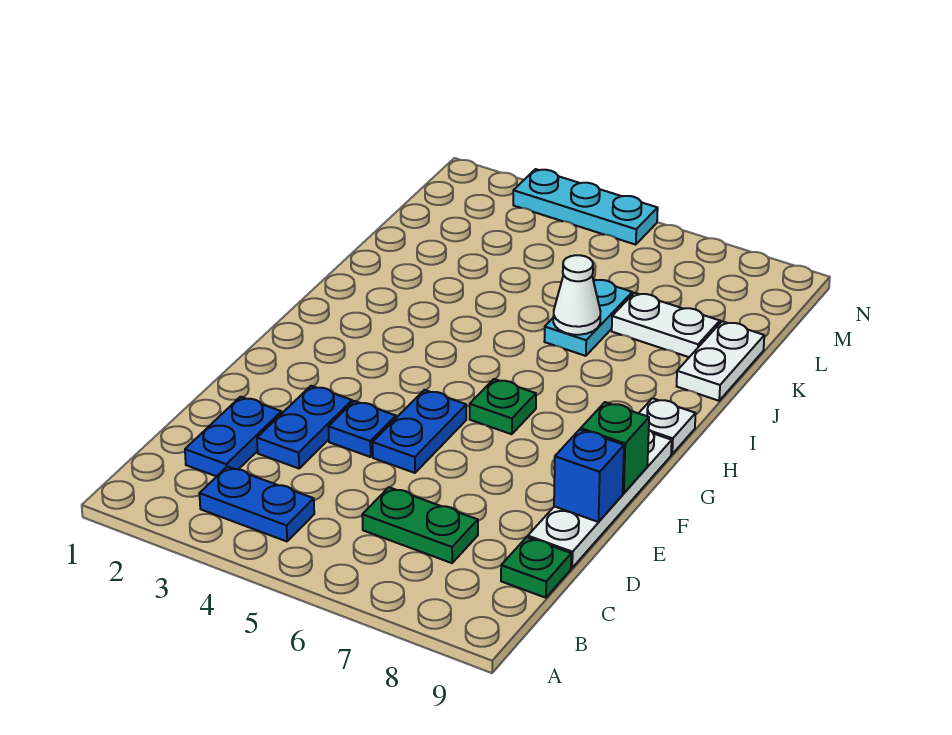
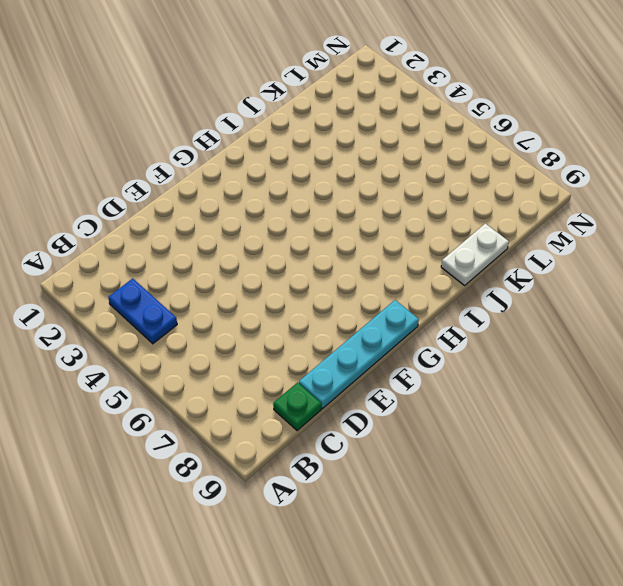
cyan plate D9:G9 level 1 -> white plate D9:G9 level 1
none -> blue plate C2:D2 level 1
none -> green plate C6:C7 level 1
none -> blue plate D3:E3 level 1

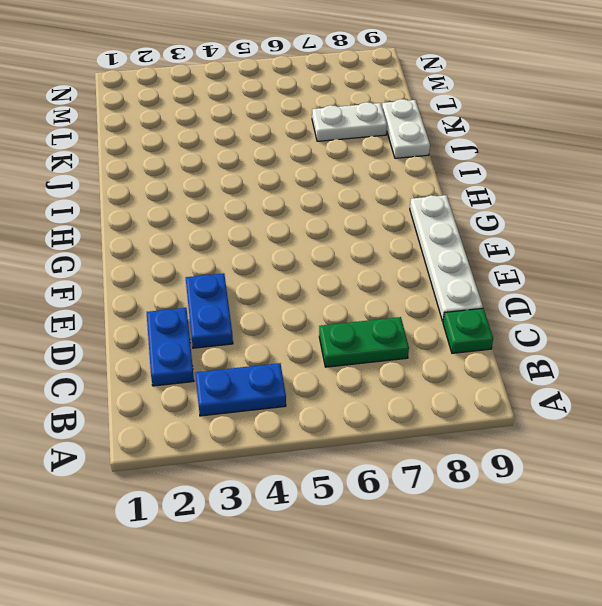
none -> blue plate E4 level 1
none -> blue plate E5:F5 level 1
none -> green plate G6 level 1

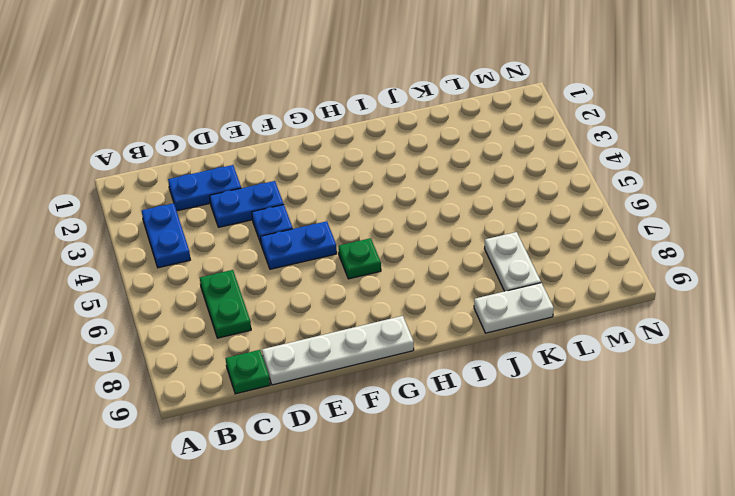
none -> white plate H9 level 1
none -> cyan plate J6:K6 level 1
none -> cyan plate N3:N5 level 1

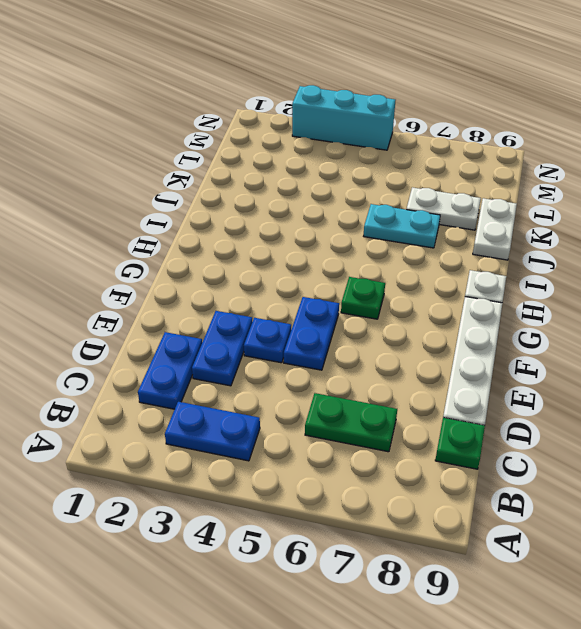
cyan plate J6:J7 level 1 -> cyan plate J6:K6 level 1
cyan brick N3:N5 level 1 -> cyan plate N3:N5 level 1
none -> blue brick E9 level 2
none -> green brick F9 level 2
none -> white cone J6 level 2

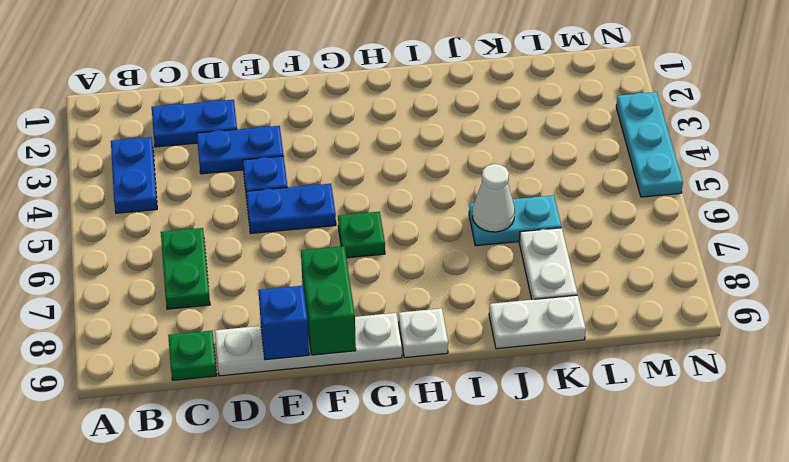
green brick F8:F9 level 2 -> green brick F9 level 2

